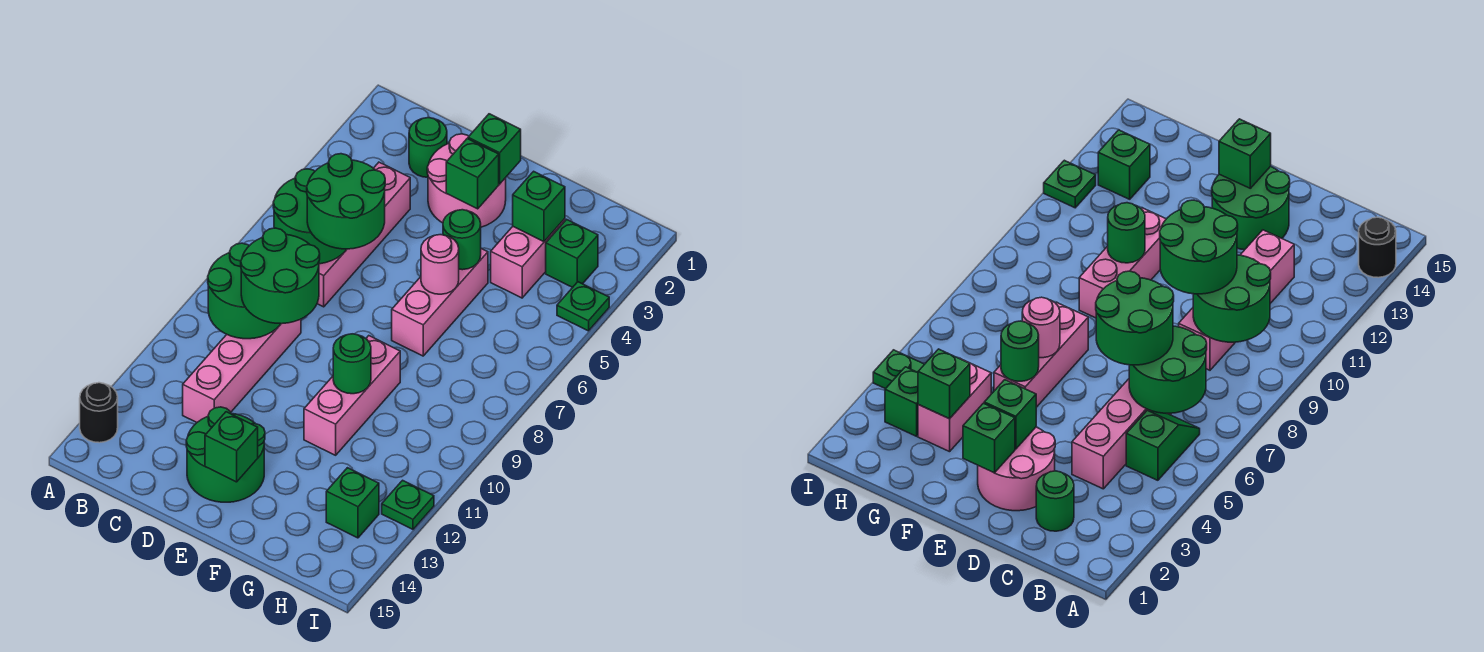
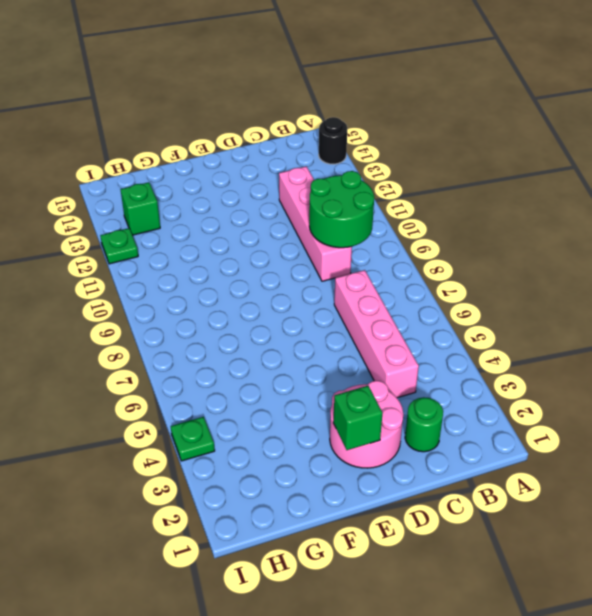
none -> green slope B5:B6 level 1 top 5
none -> green round brick D13:E14 level 1
none -> pink brick F5:F7 level 1

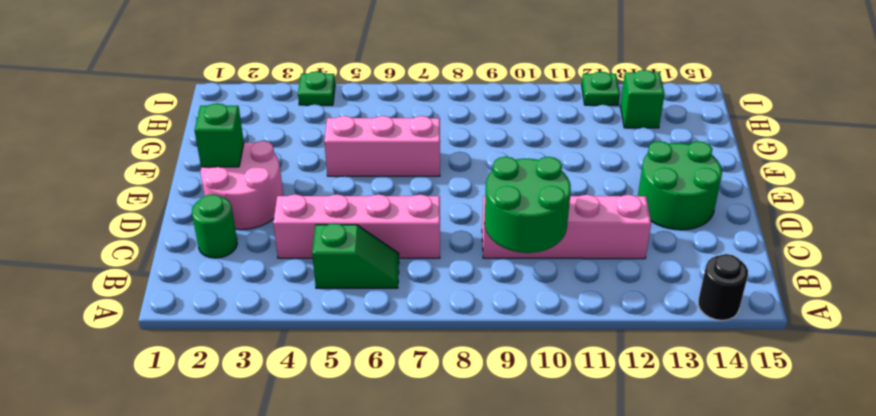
none -> pink brick F9:F11 level 1
none -> pink brick G3:G4 level 1
none -> green brick H3 level 1

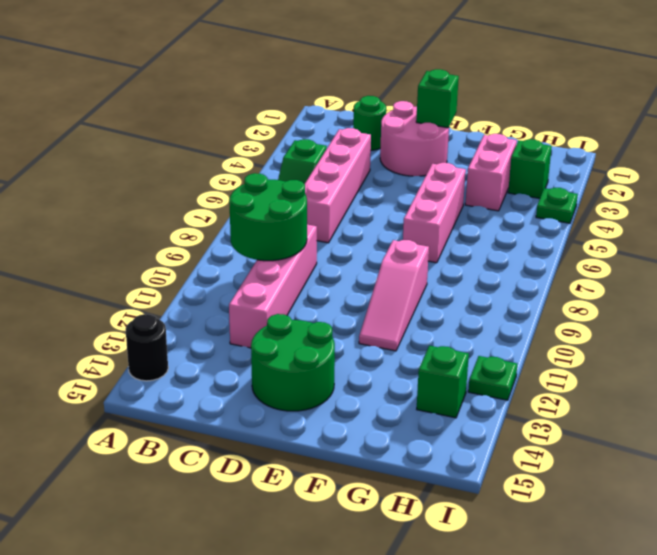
pink slope F9:F11 level 1 top 9 -> pink brick F9:F11 level 1
none -> green round brick B6:C7 level 2
none -> green brick E3 level 2
none -> green brick E14 level 2

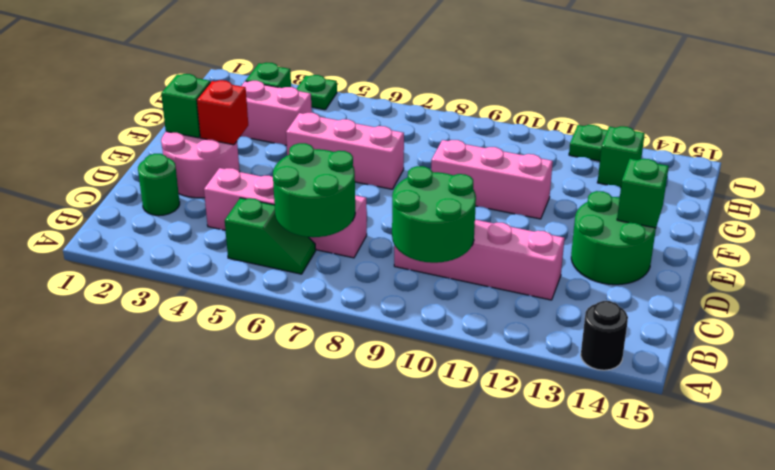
red brick E3 level 2 -> green brick E3 level 2
none -> green round brick F5 level 2
none -> pink round brick F6 level 2
none -> green round brick F10 level 2

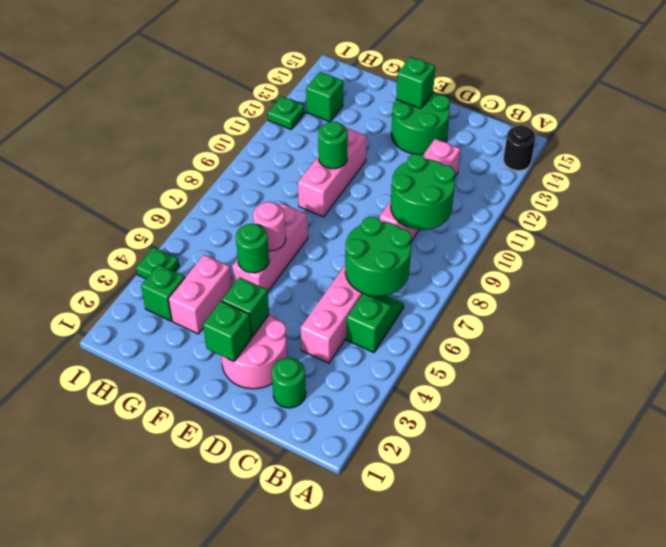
none -> green brick G3 level 2
none -> green round brick C6:D7 level 3
none -> green round brick C9:D10 level 3

